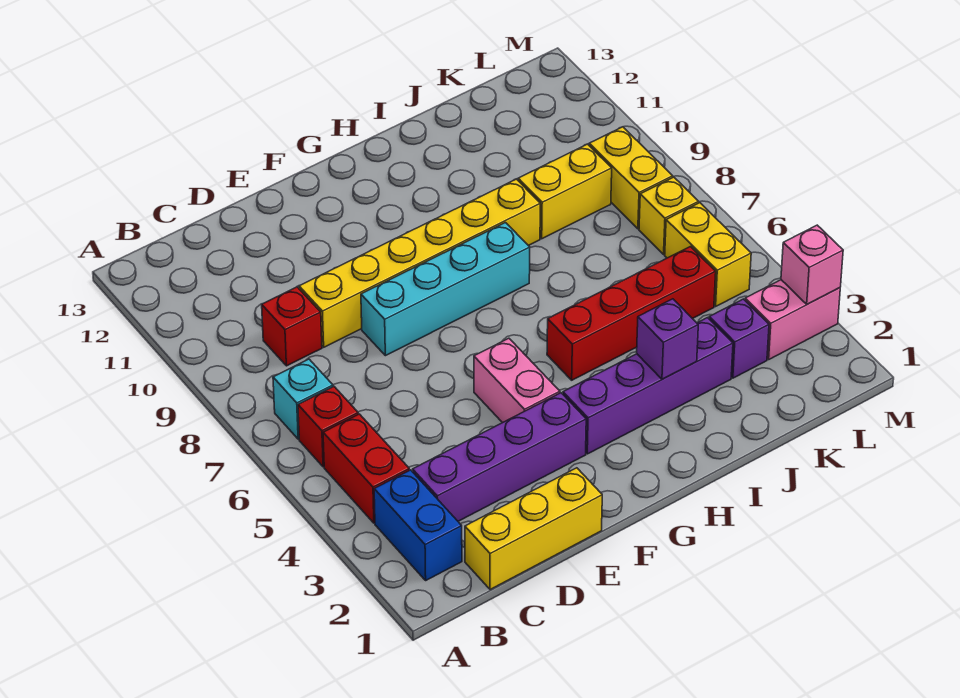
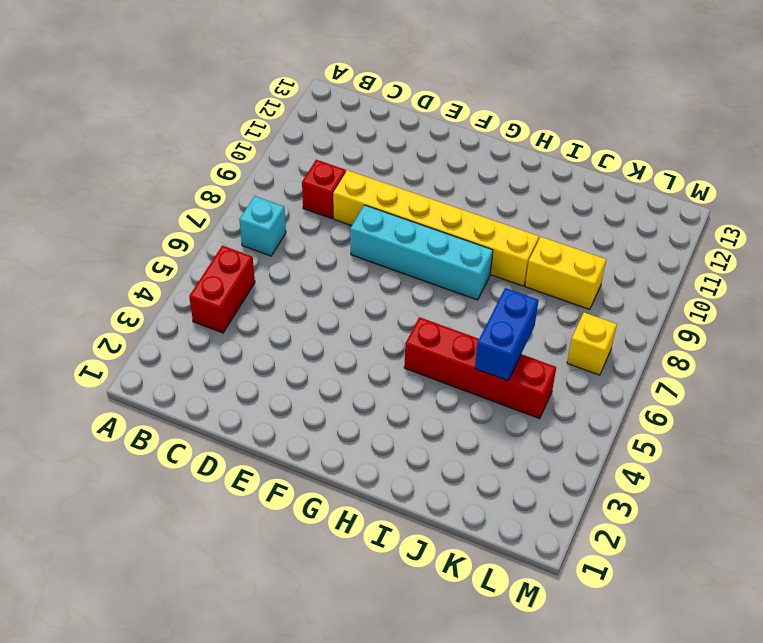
blue brick J5:J6 level 2 -> blue brick B2:B3 level 1
none -> red brick B6 level 1
none -> yellow brick C1:E1 level 1
none -> purple brick C3:F3 level 1

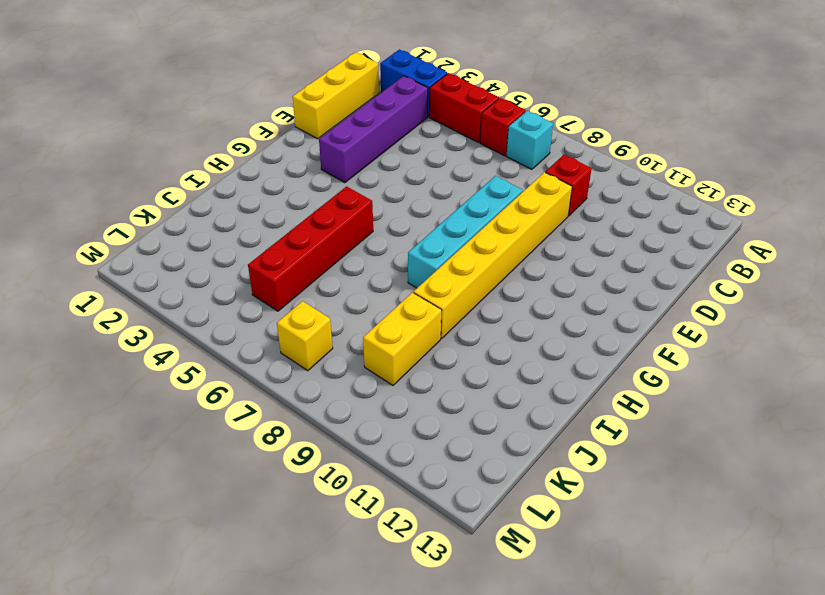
none -> pink brick F4:F5 level 1
none -> purple brick G3:J3 level 1
none -> purple brick K3 level 1

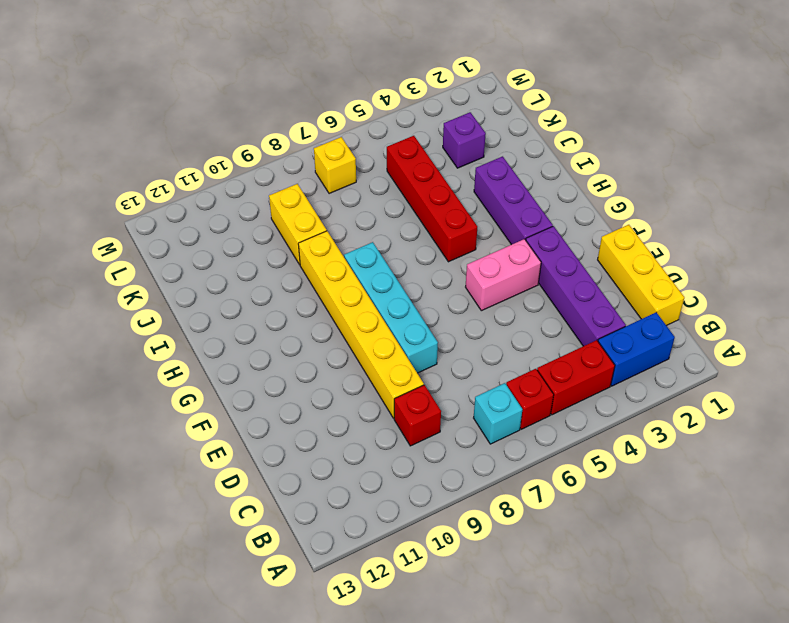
purple brick G3:I3 level 1 -> purple brick G3:J3 level 1
none -> pink brick L3:M3 level 1
none -> yellow brick L5:L6 level 1
none -> yellow brick L8:L9 level 1

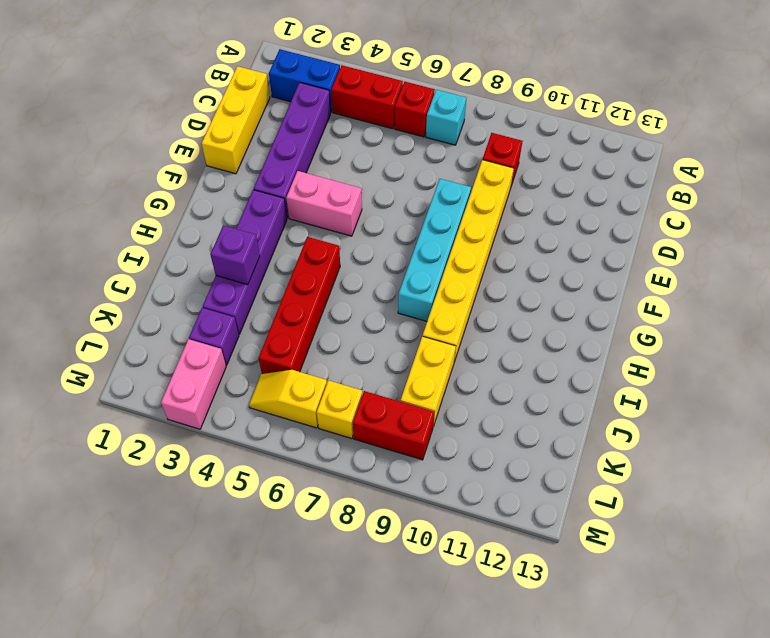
yellow slope L5:L6 level 1 top 6 -> yellow brick L5:L6 level 1
red brick L8:L9 level 1 -> yellow brick L8:L9 level 1
none -> pink brick M3 level 2

